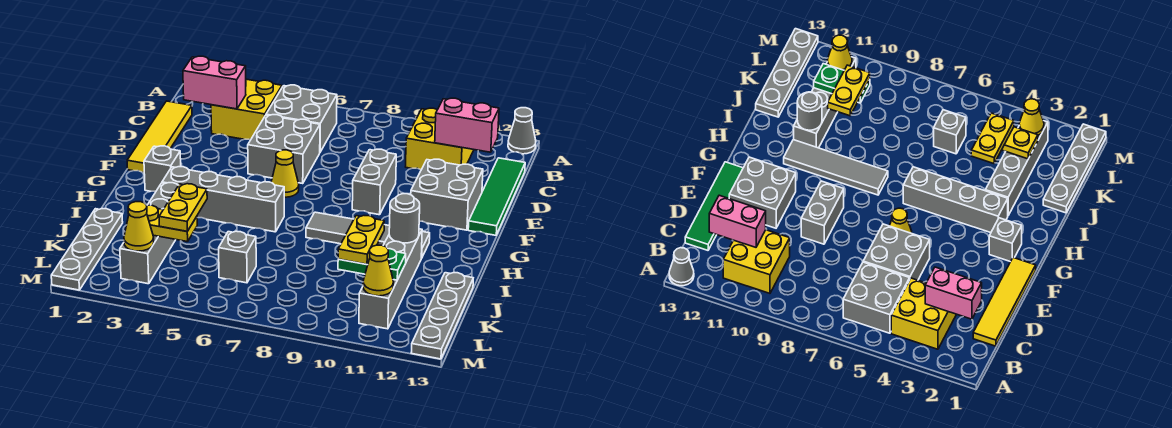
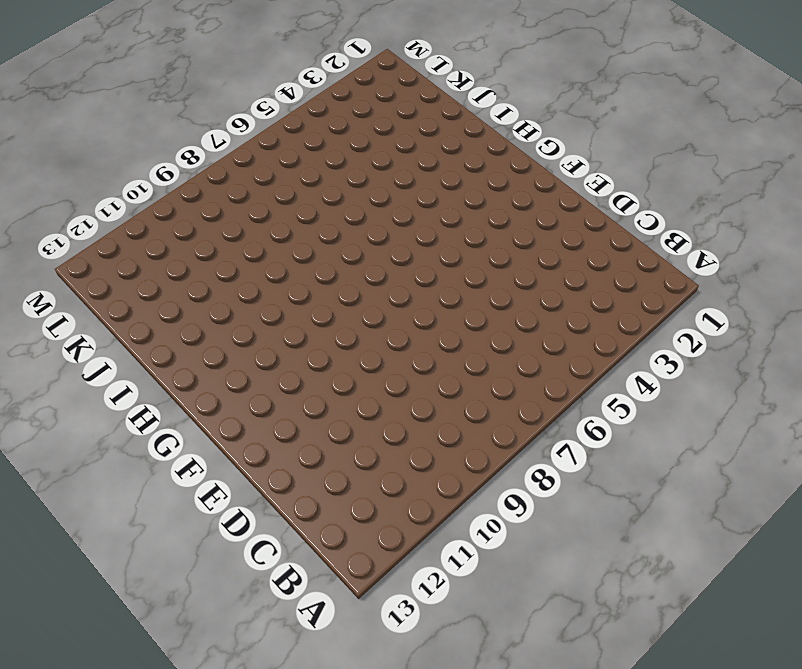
none -> grey cone A13 level 1
none -> yellow brick B3:C4 level 1
none -> grey brick B5:C6 level 1

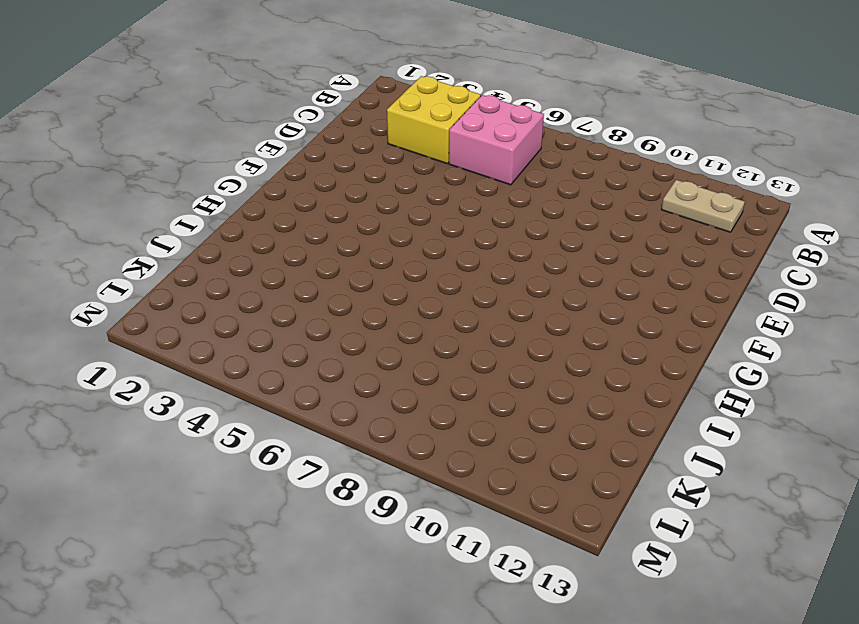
pink brick B5:C6 level 1 -> grey brick B5:C6 level 1
tan plate B11:B12 level 1 -> yellow brick B10:C11 level 1
none -> grey cone A13 level 1
none -> yellow tile C1:F1 level 1
none -> green tile C13:F13 level 1

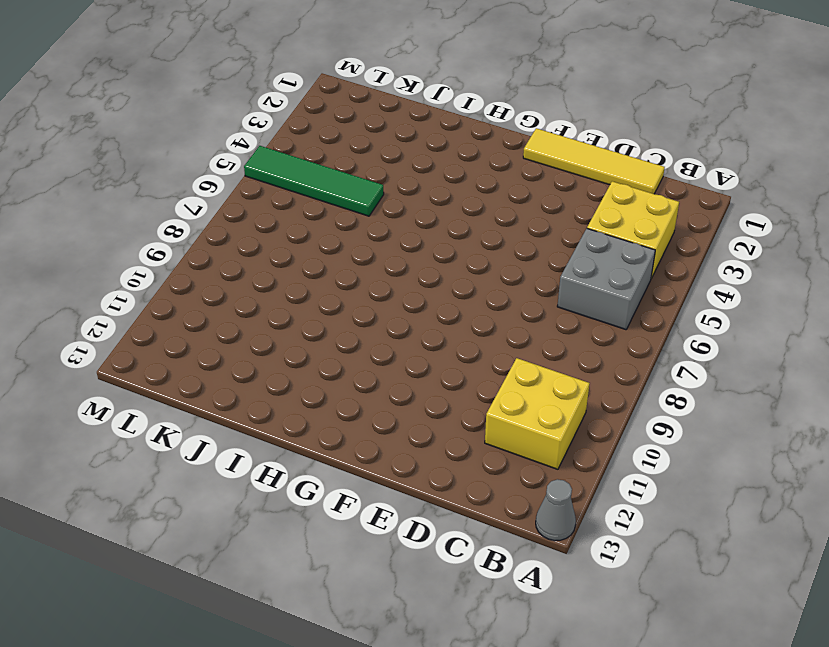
green tile J5:M5 level 1 -> green tile C13:F13 level 1
none -> grey brick D5:E6 level 1
none -> grey brick E9:F9 level 1
none -> grey brick E11:F12 level 1

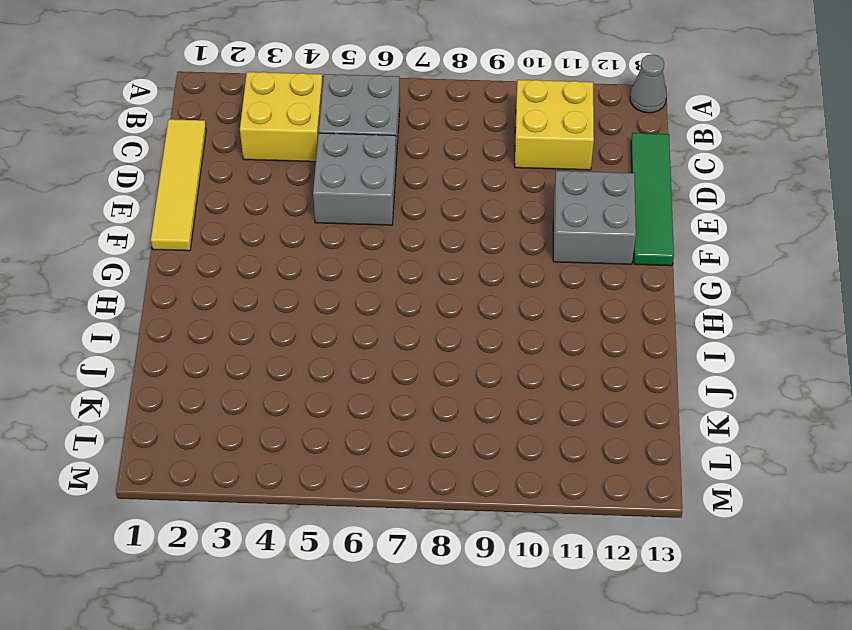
none -> grey brick E9:F9 level 1
none -> yellow cone F6 level 1
none -> grey brick G2 level 1

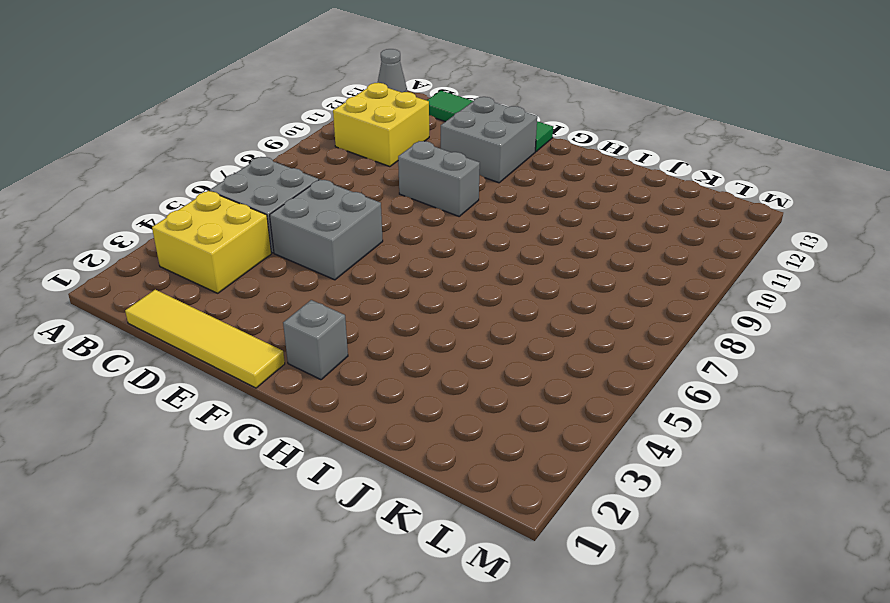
none -> yellow cone F6 level 1
none -> grey brick H3:H6 level 1
none -> grey tile H8:H11 level 1

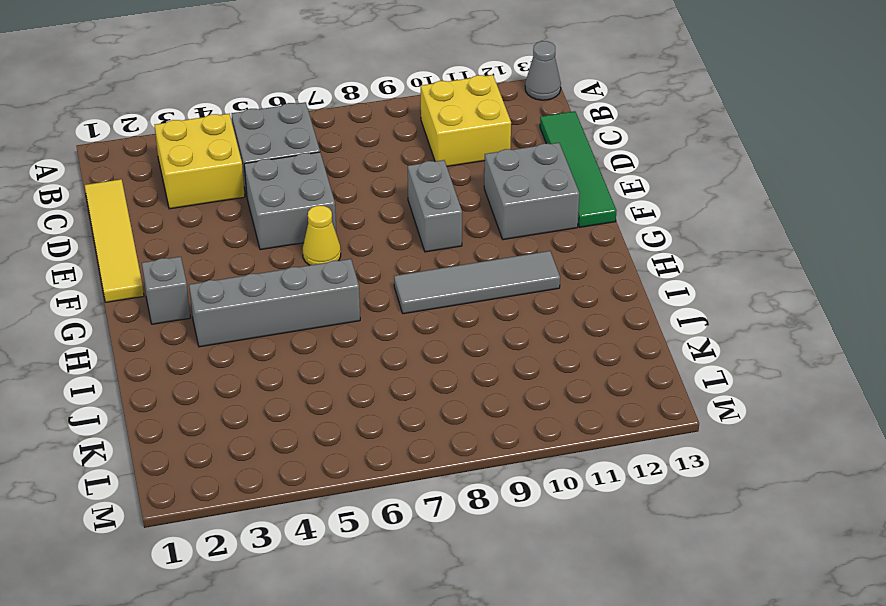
none -> grey brick I3:L3 level 1
none -> grey brick I11:L11 level 1
none -> grey plate J1:M1 level 1

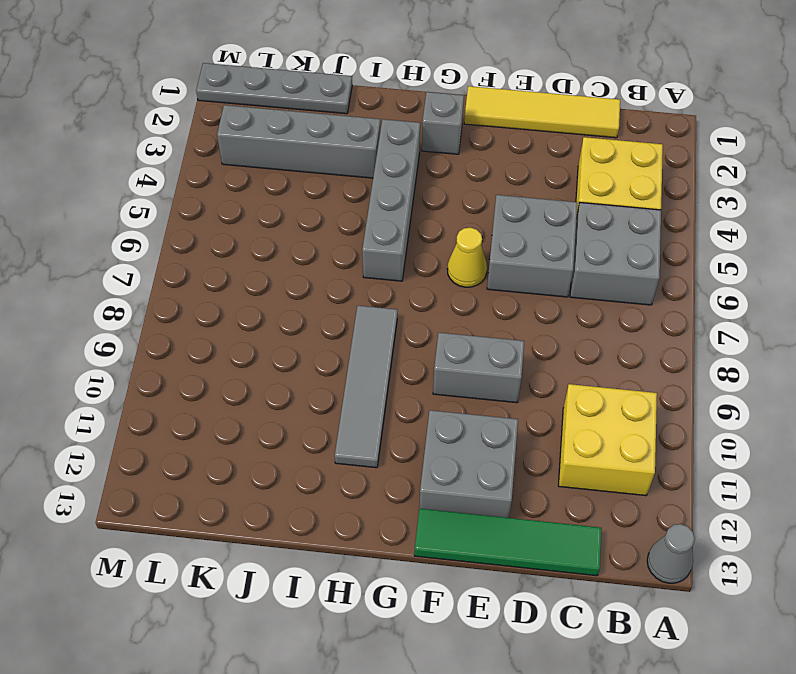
none -> grey brick I11:L11 level 1
none -> grey plate J13:M13 level 1
none -> grey brick K6 level 1

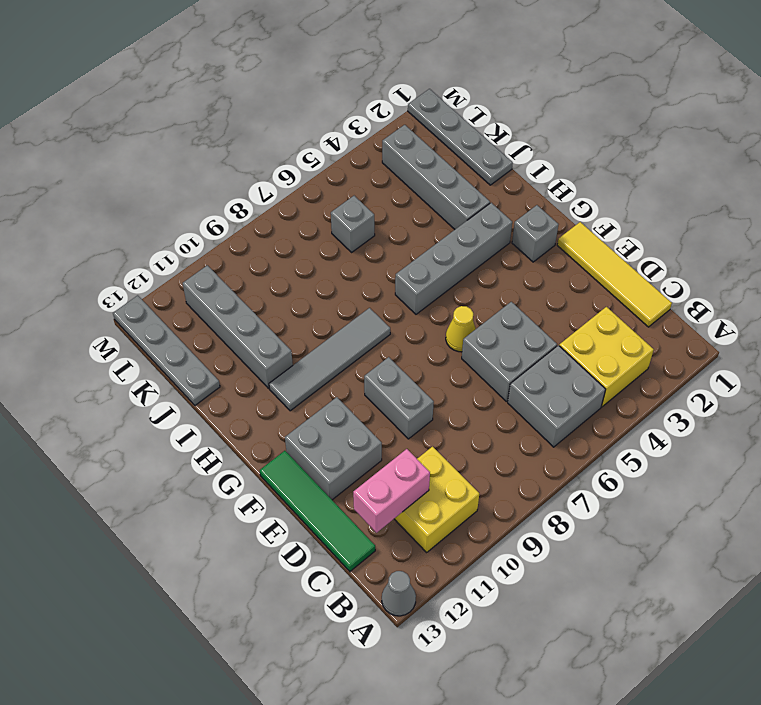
none -> pink brick C2:C3 level 2
none -> grey round brick I11 level 2
none -> yellow plate K3:K4 level 2

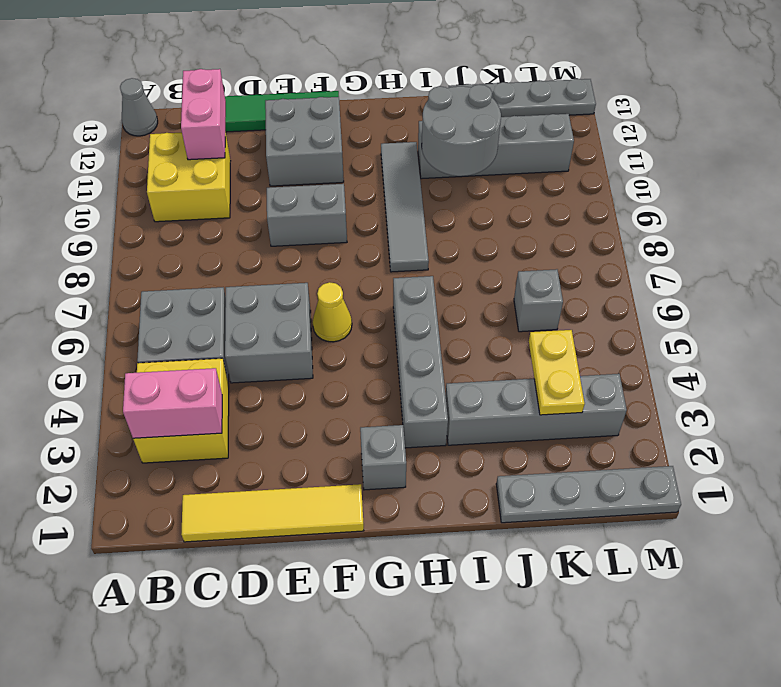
pink brick B3:C3 level 2 -> pink brick C2:C3 level 2
grey round brick I10:J11 level 2 -> grey round brick I11 level 2
none -> green plate K10:K11 level 2
none -> yellow cone L3 level 2
none -> yellow cone L11 level 2

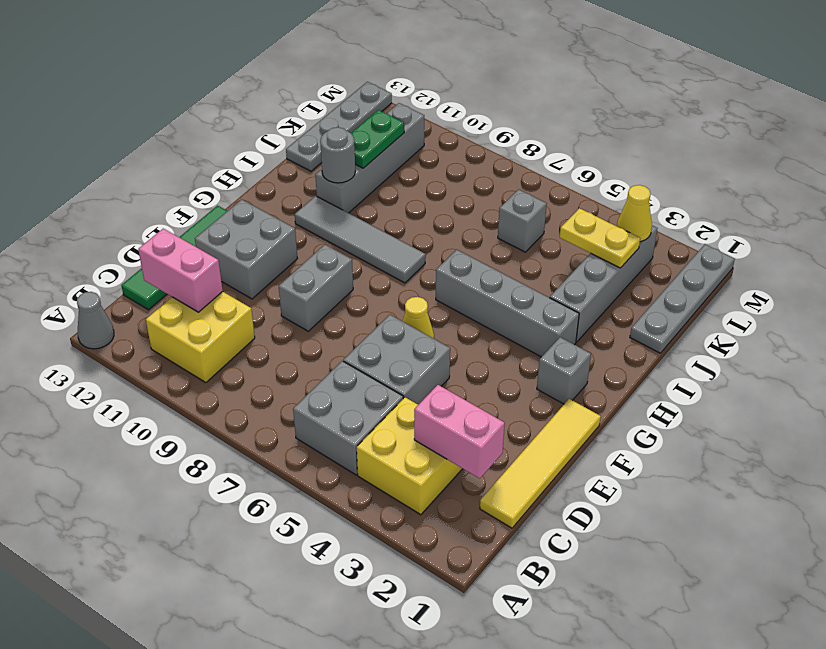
green plate J11:K11 level 2 -> green plate K10:K11 level 2
none -> yellow cone L11 level 2
none -> yellow plate J4:K4 level 3
none -> yellow plate J10:K10 level 3

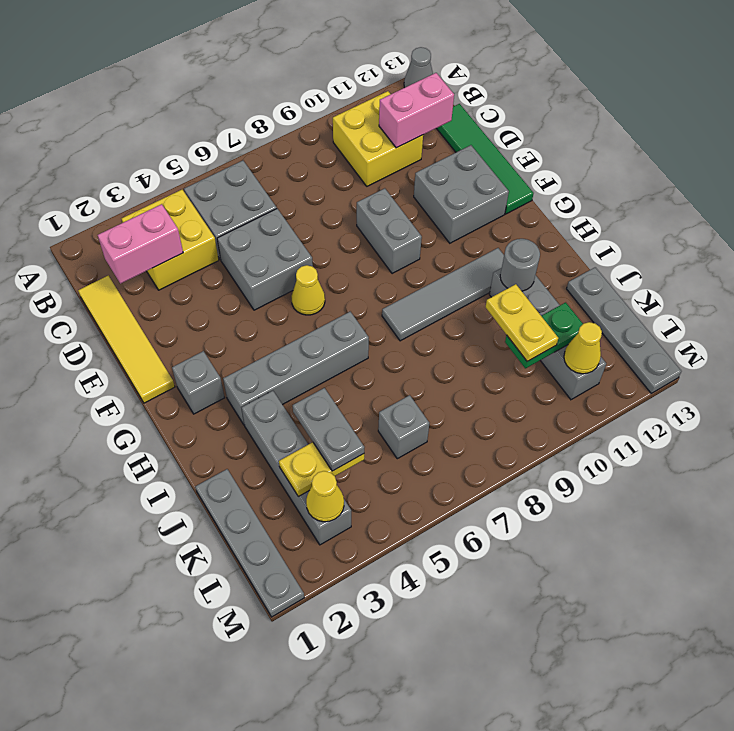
grey plate J4:K4 level 3 -> yellow plate J4:K4 level 3

